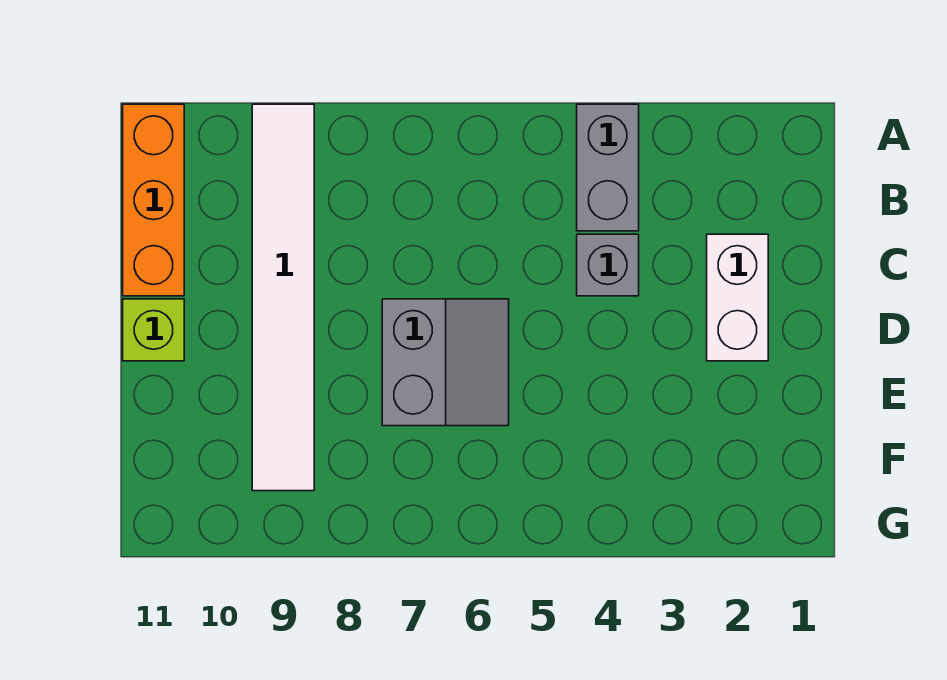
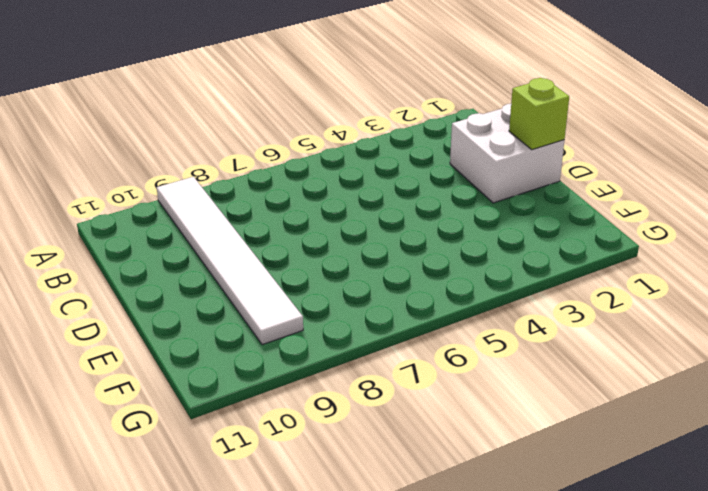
white brick C1:D2 level 1 -> white brick C2:D2 level 1
lime brick D1 level 2 -> lime brick D11 level 1
none -> grey brick A4:B4 level 1
none -> orange brick A11:C11 level 1

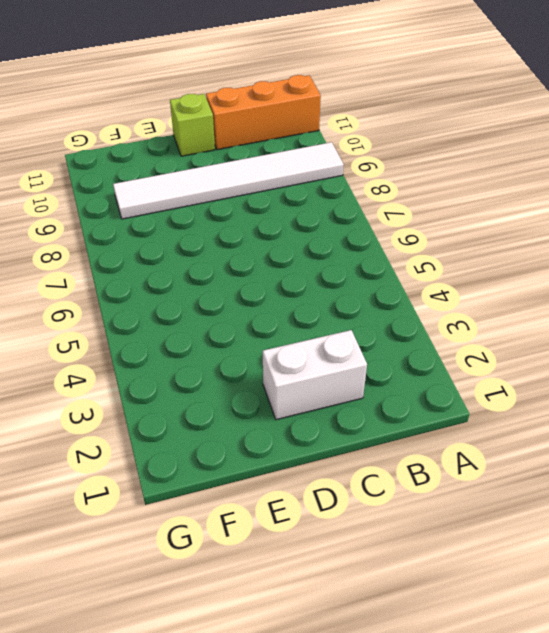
none -> grey brick A4:B4 level 1
none -> grey brick C4 level 1

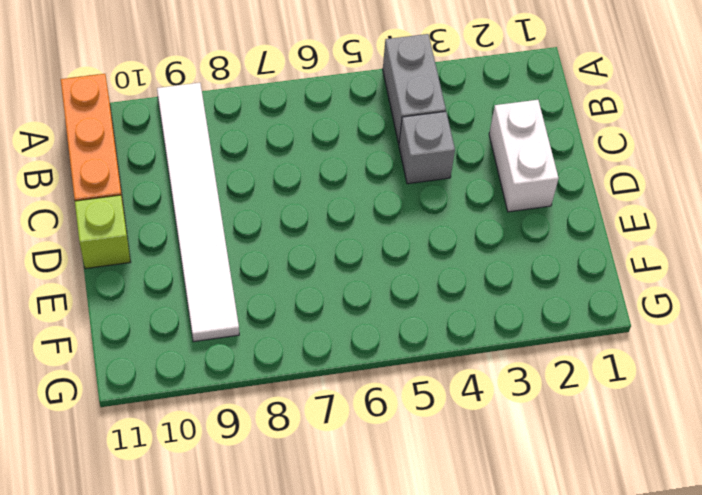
none -> grey slope D6:E7 level 1 top 7

